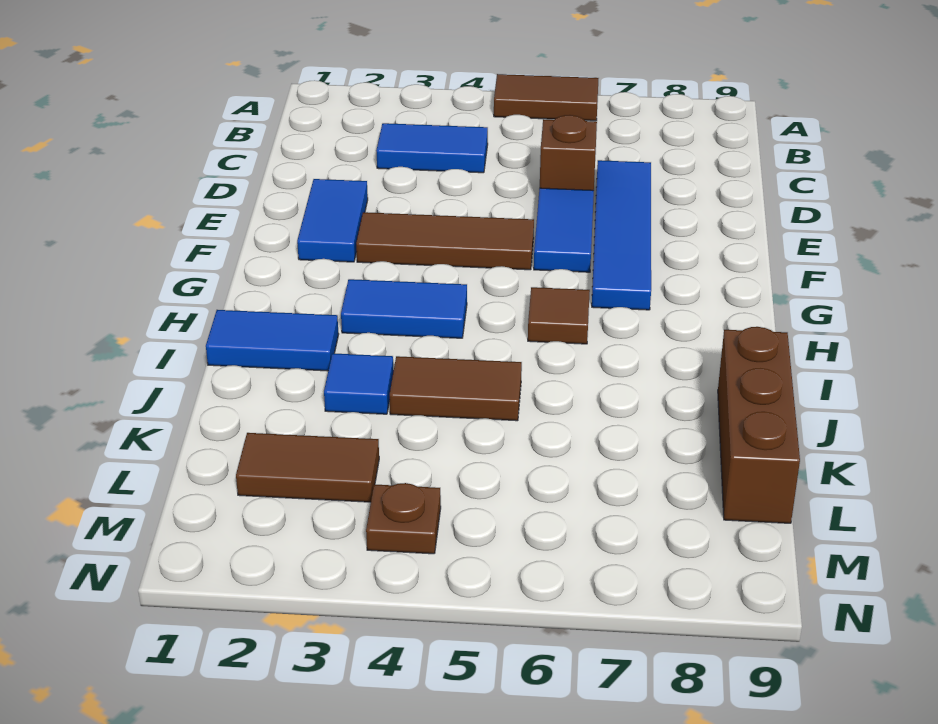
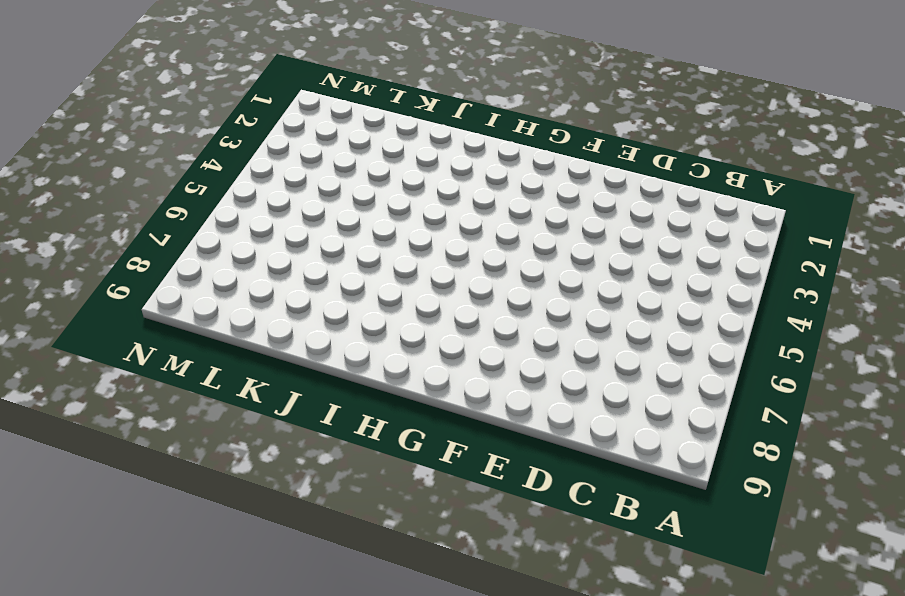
none -> brown tile A5:A6 level 1
none -> blue tile C3:C4 level 1
none -> brown brick D6 level 1

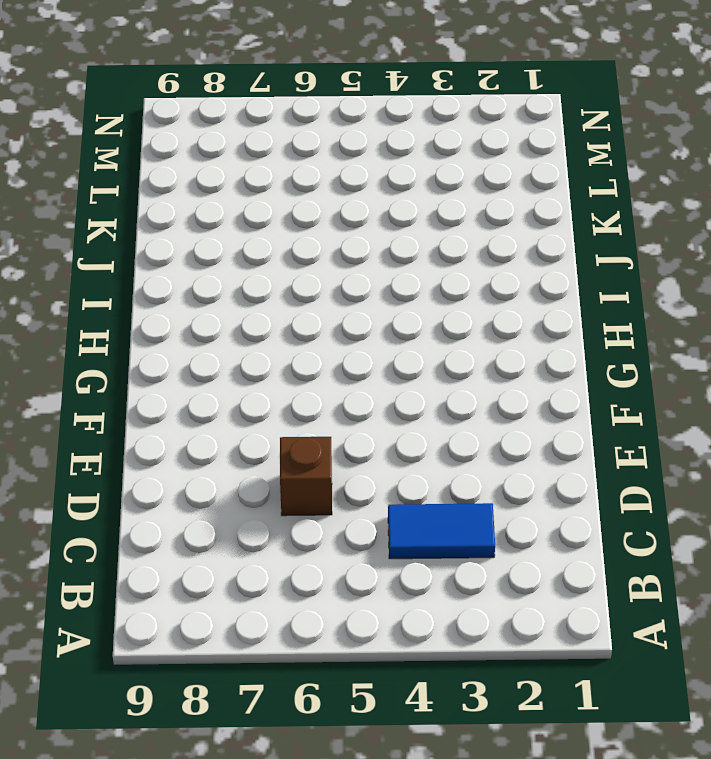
none -> brown tile A5:A6 level 1
none -> blue tile D7:G7 level 1
none -> blue tile E2:F2 level 1

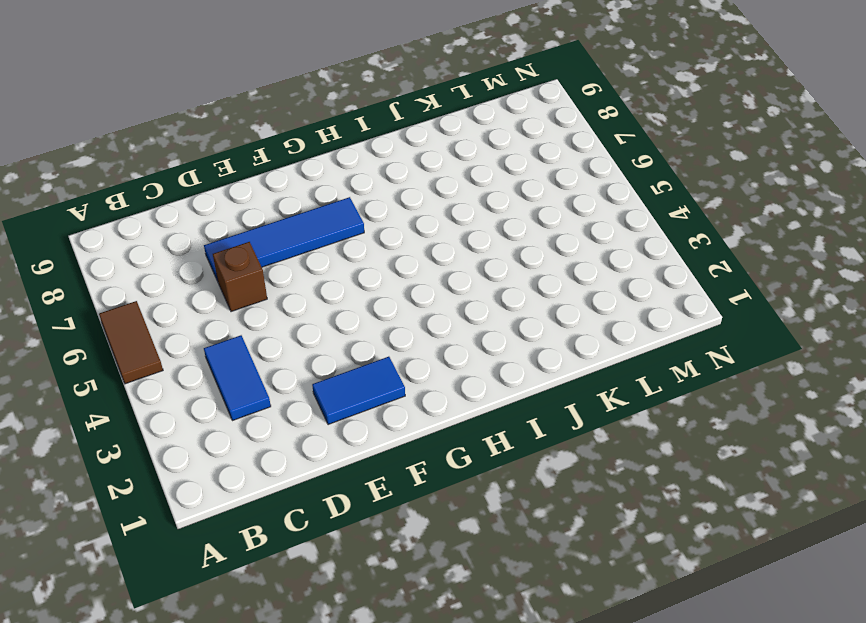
none -> blue tile E6:F6 level 1
none -> brown tile F3:F5 level 1
none -> blue tile H3:H4 level 1

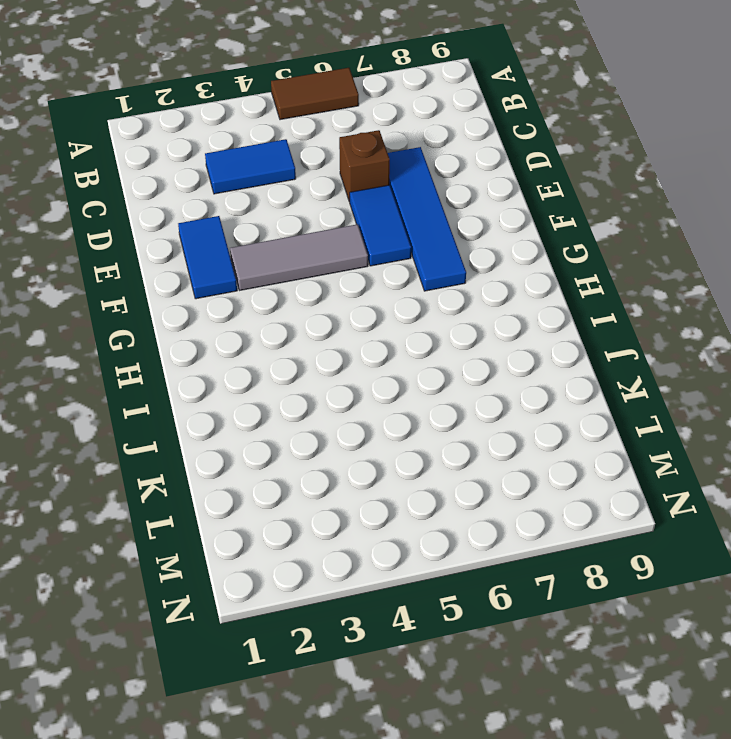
grey tile F3:F5 level 1 -> brown tile F3:F5 level 1
none -> blue tile H3:H4 level 1
none -> brown tile H6 level 1
none -> blue tile I1:I2 level 1

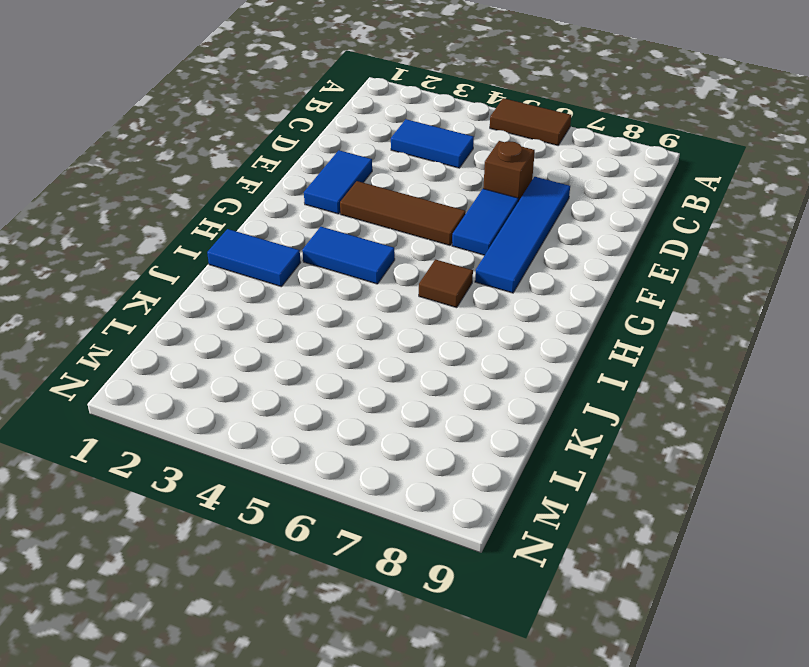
none -> blue tile J3 level 1
none -> brown tile J4:J5 level 1
none -> brown brick J9:L9 level 1

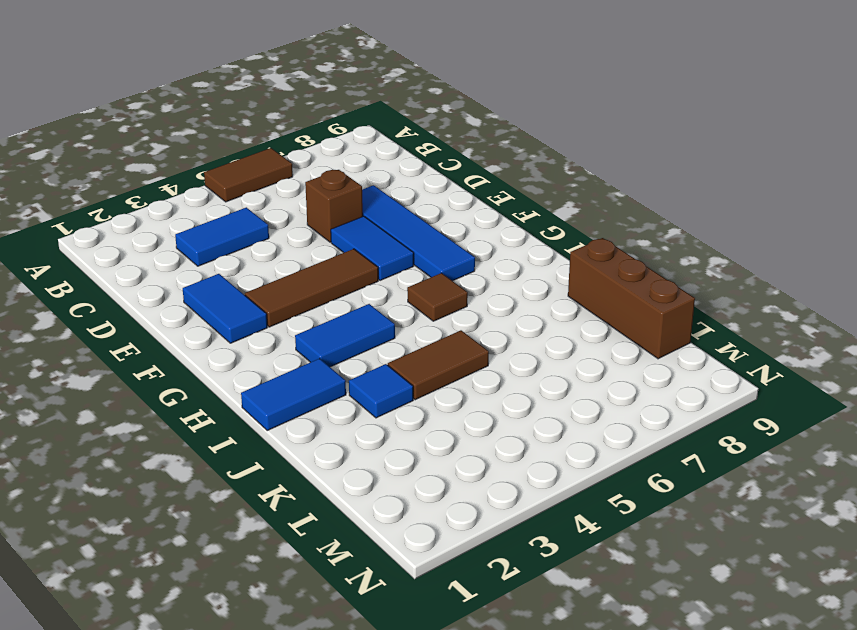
none -> brown tile L2:L3 level 1
none -> brown plate M4 level 1

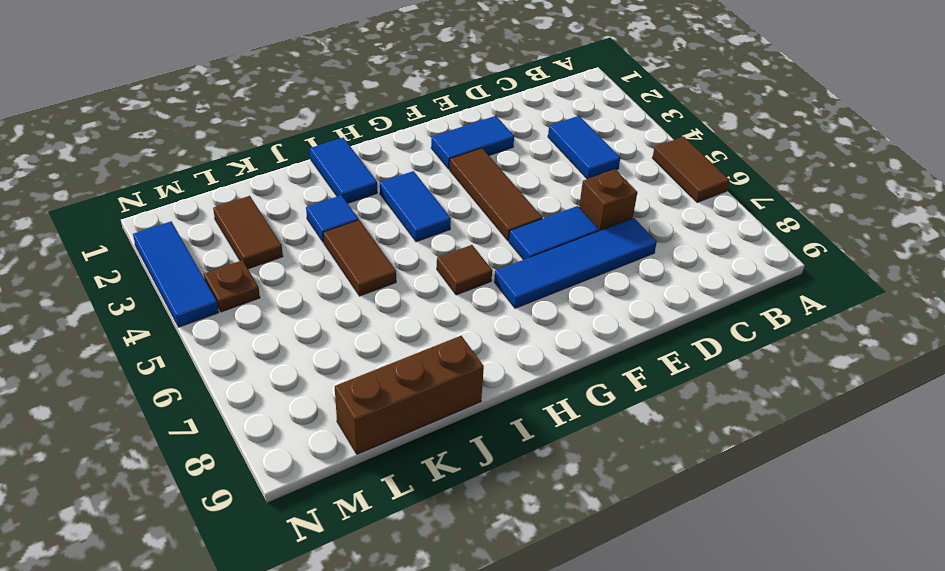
blue tile N2:N4 level 1 -> none

